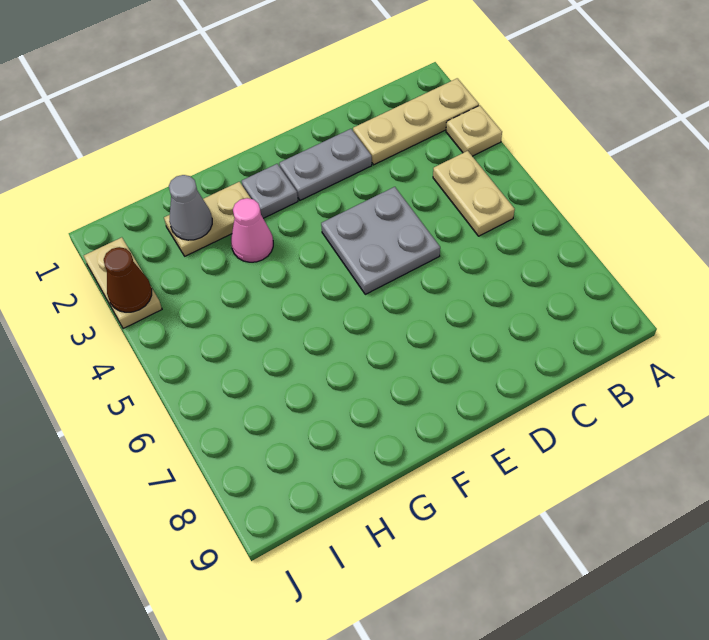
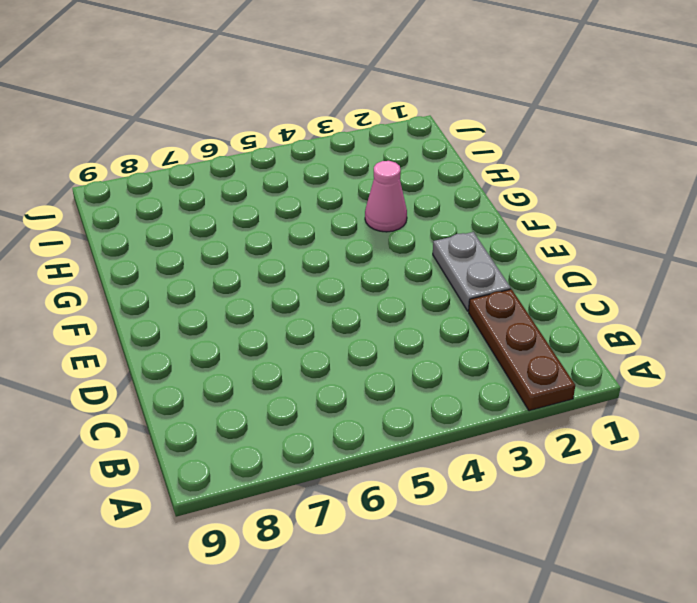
brown plate A2:C2 level 1 -> tan plate A2:C2 level 1
none -> tan plate A3 level 1
none -> tan plate B4:B5 level 1

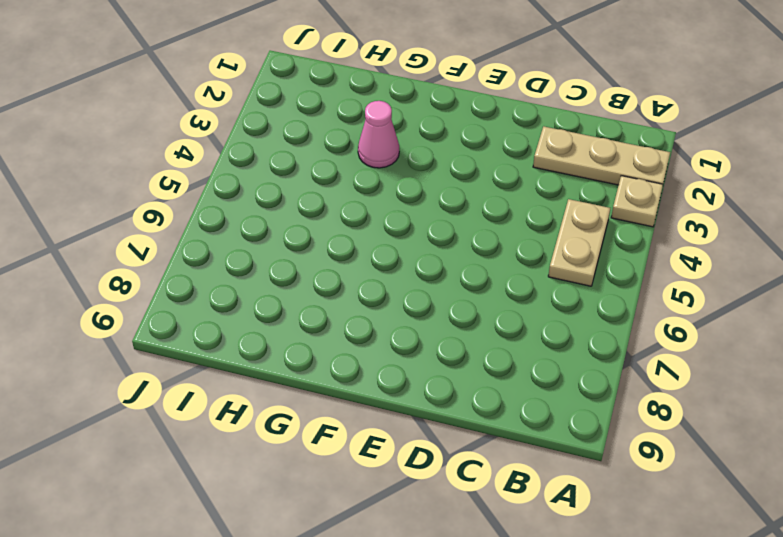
none -> grey plate D2:E2 level 1
none -> grey plate D4:E5 level 1

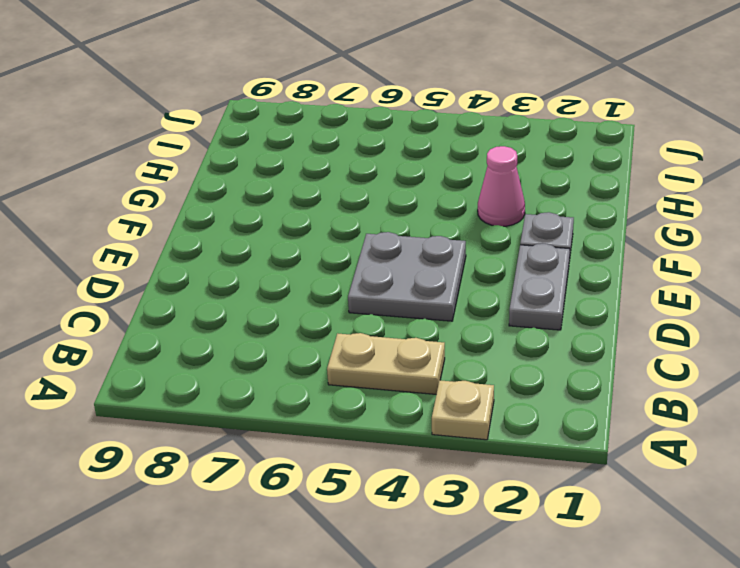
none -> tan plate A2:C2 level 1
none -> tan plate G2:H2 level 1

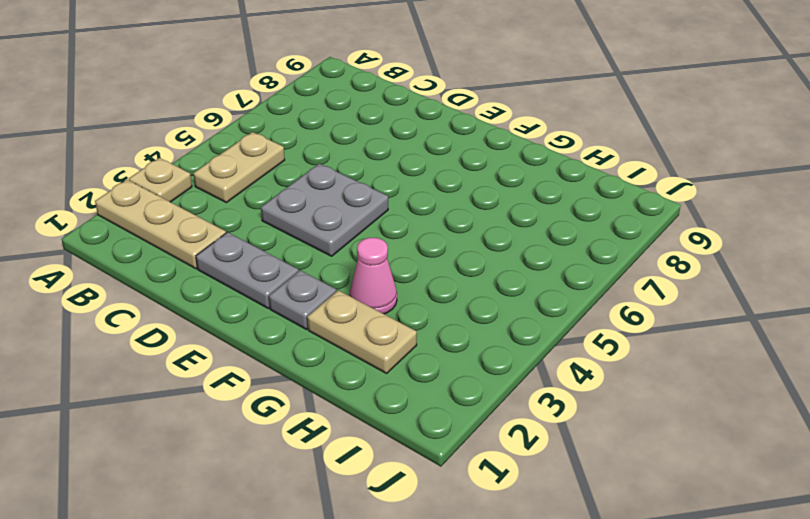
none -> tan plate J2:J3 level 1
none -> grey cone H2 level 2

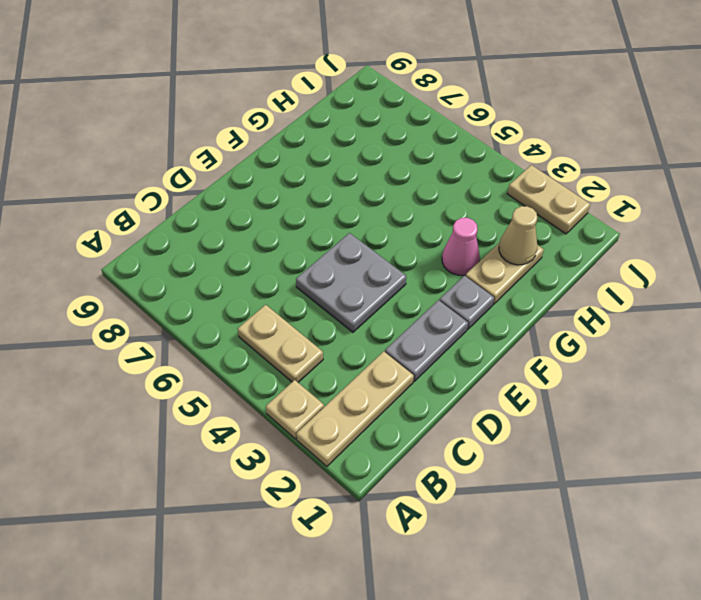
tan cone H2 level 2 -> grey cone H2 level 2
none -> brown cone J3 level 2

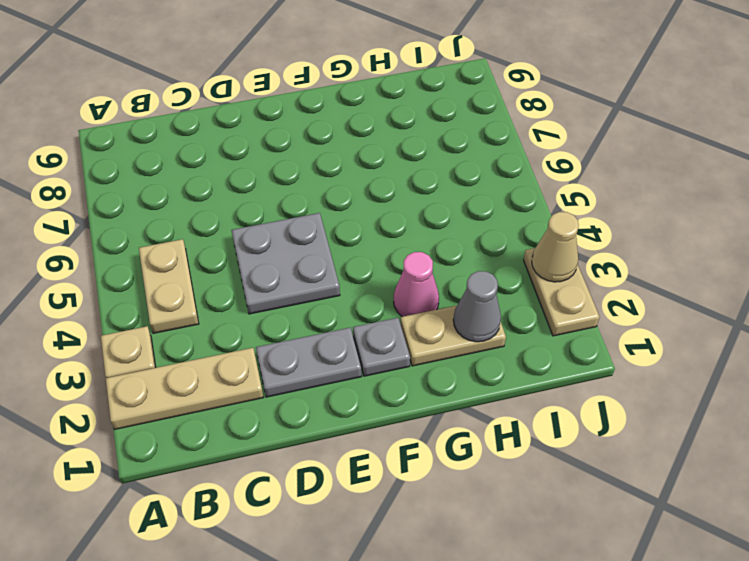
tan cone J3 level 2 -> brown cone J3 level 2

